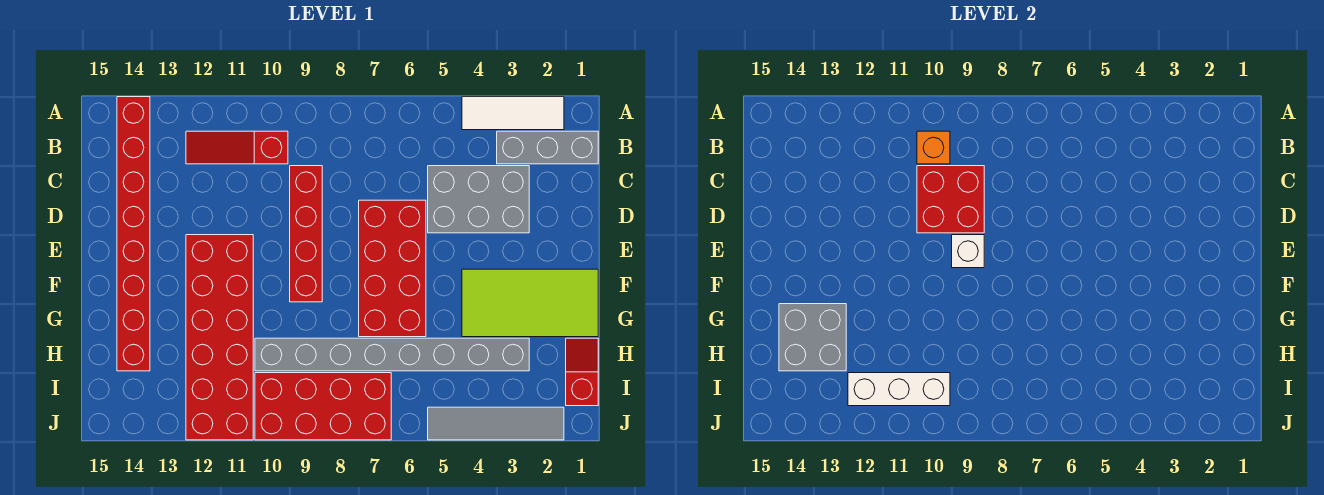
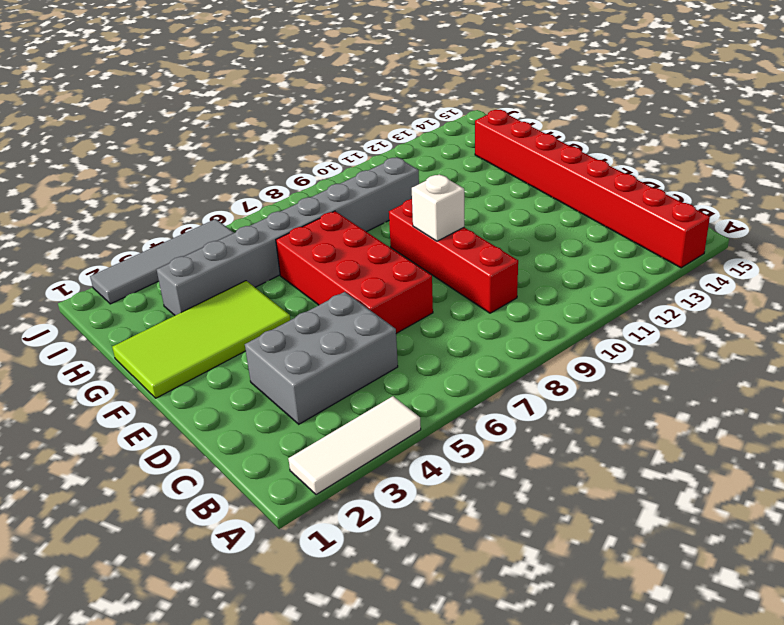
none -> grey brick B1:B3 level 1
none -> red slope B10:B12 level 1 top 10
none -> red brick E11:J12 level 1

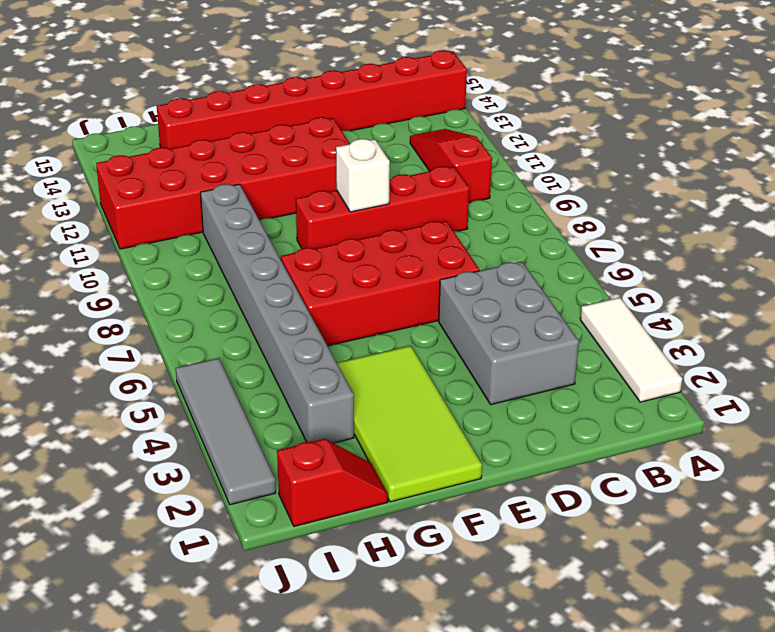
none -> grey brick B1:B3 level 1
none -> red brick I7:J10 level 1
none -> orange brick B10 level 2

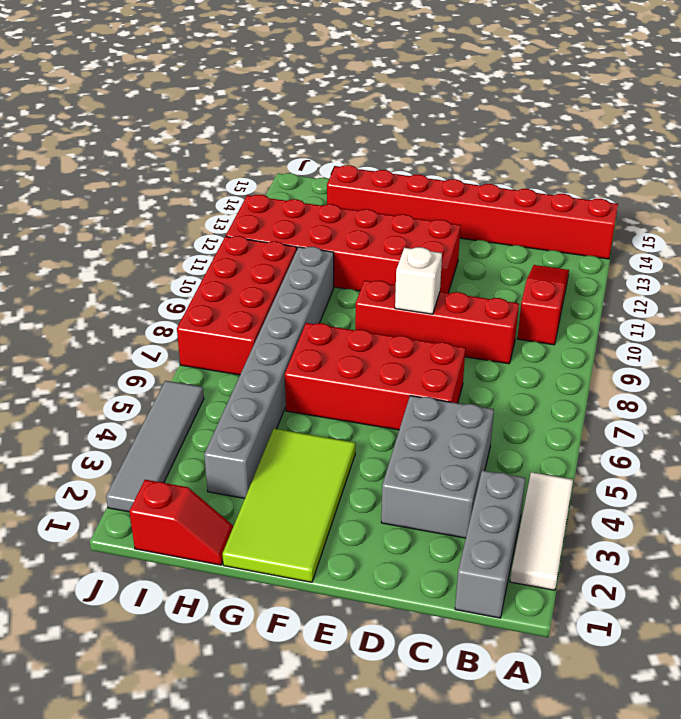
none -> orange brick B10 level 2
none -> red brick C9:D10 level 2
none -> grey brick G13:H14 level 2

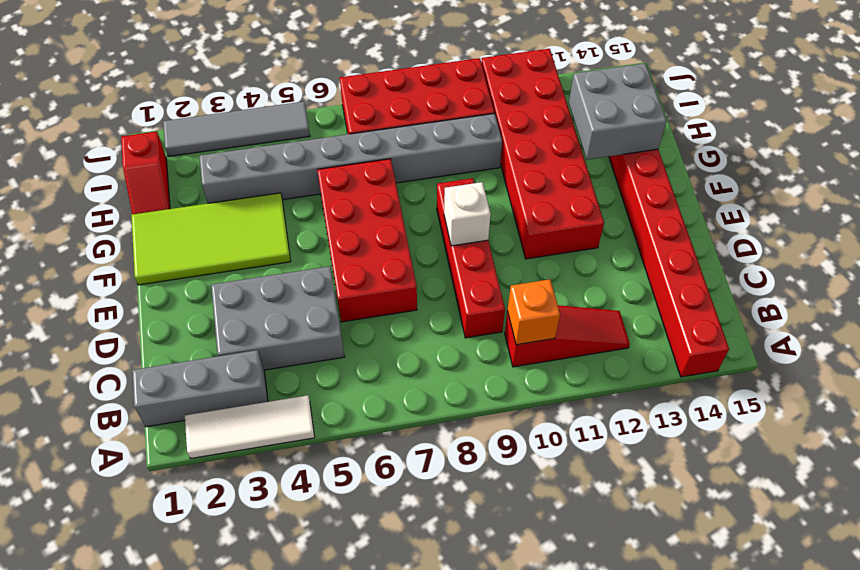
none -> red brick C9:D10 level 2
none -> white brick I10:I12 level 2

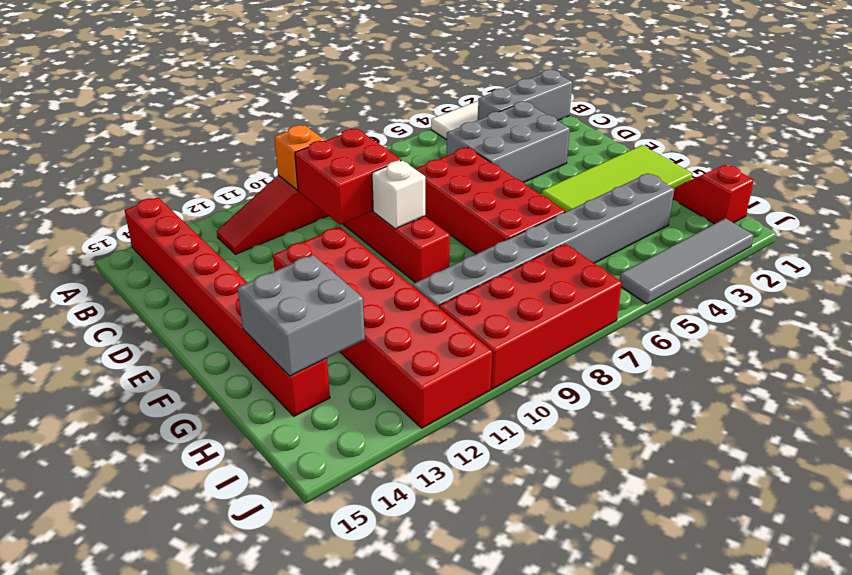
none -> white brick I10:I12 level 2

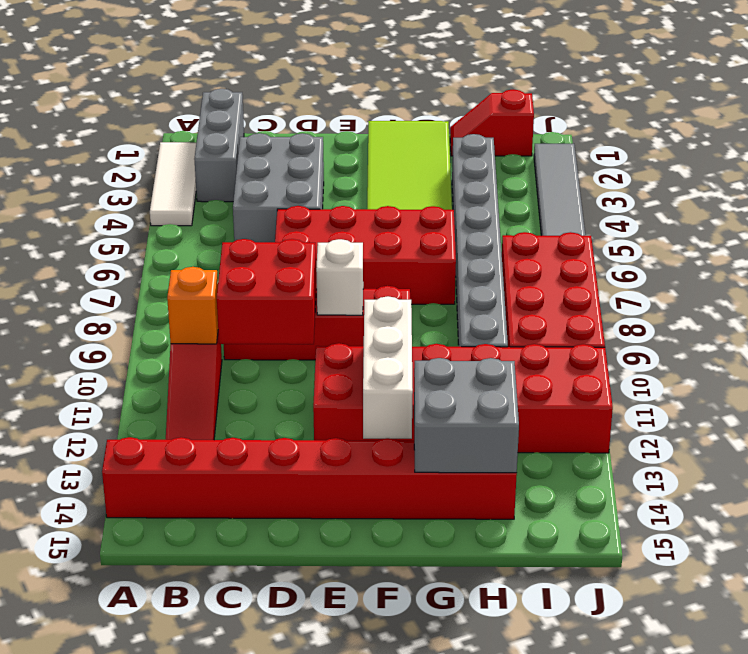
white brick F11:F13 level 2 -> white brick I10:I12 level 2

